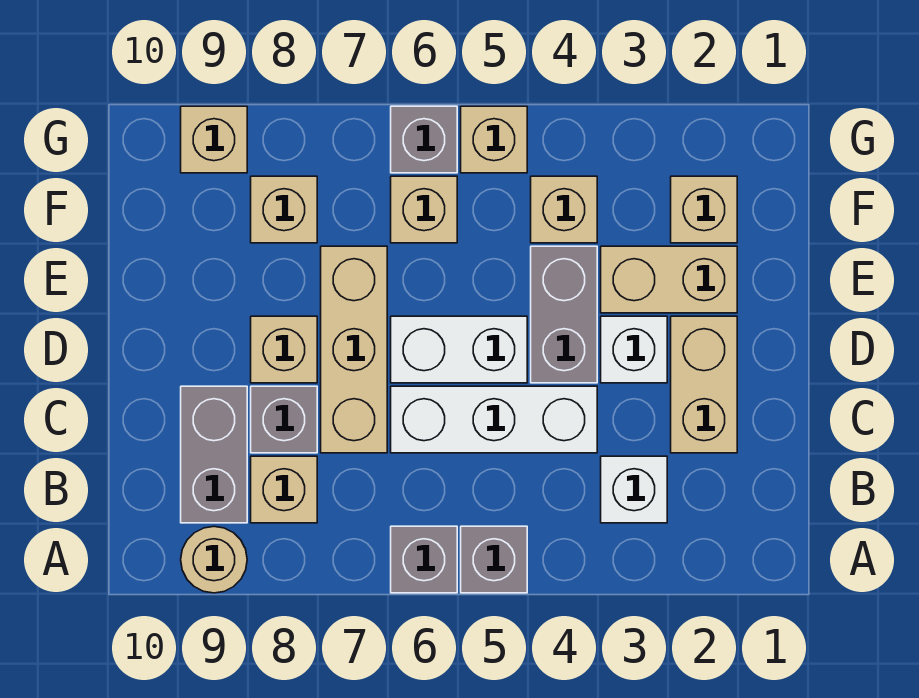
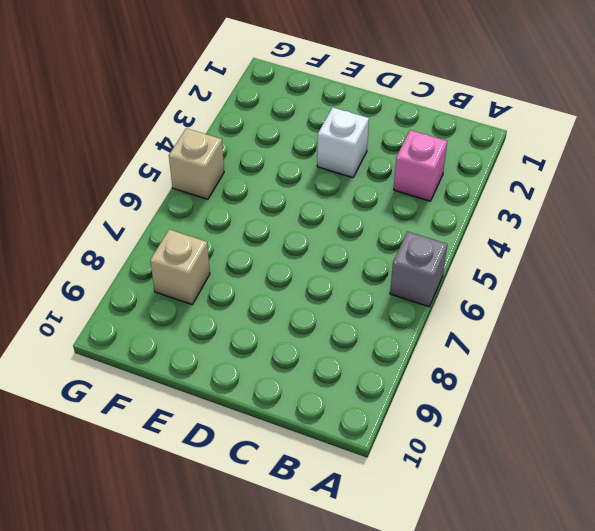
pink brick B3 level 1 -> white brick B3 level 1
none -> grey brick A5 level 1
none -> tan round brick A9 level 1
none -> tan brick B8 level 1

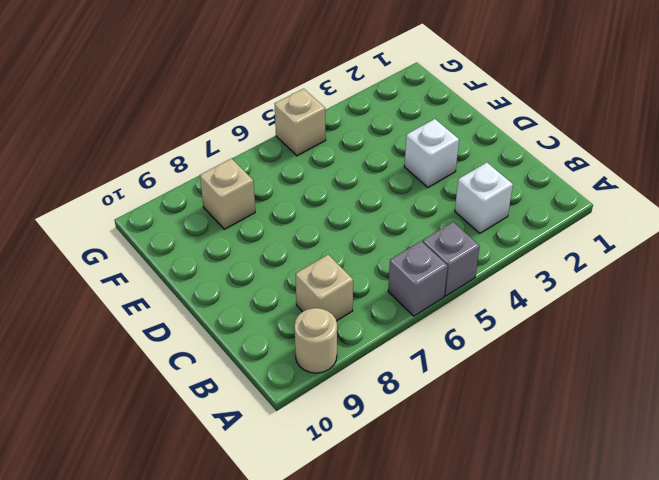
none -> grey brick B9:C9 level 1
none -> tan brick C2:D2 level 1
none -> white brick C4:C6 level 1

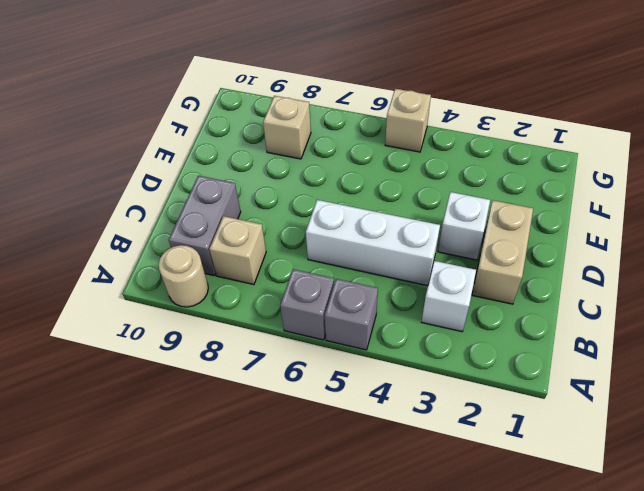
none -> tan brick C7:E7 level 1
none -> grey brick C8 level 1
none -> grey brick D4:E4 level 1

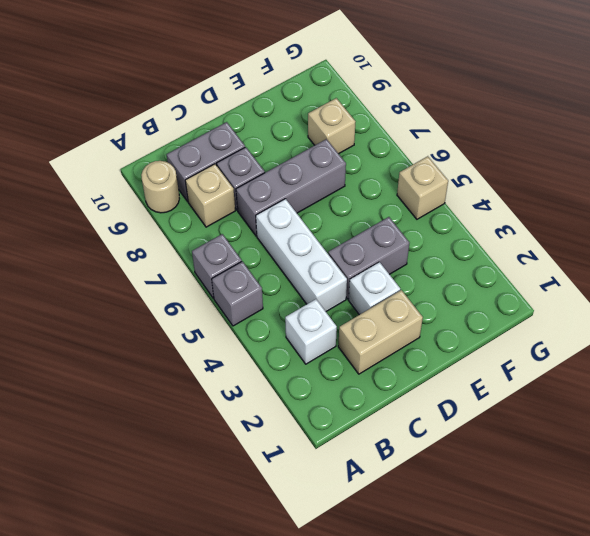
grey brick C7:E7 level 1 -> tan brick C7:E7 level 1
none -> white brick D5:D6 level 1
none -> tan brick D8 level 1
none -> tan brick E2:E3 level 1

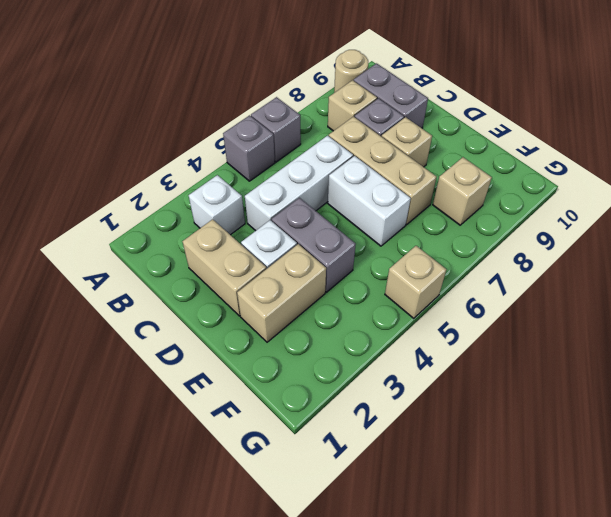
white brick D6:E6 level 1 -> white brick D5:D6 level 1
none -> tan brick F2 level 1
none -> tan brick F4 level 1
none -> tan brick F6 level 1

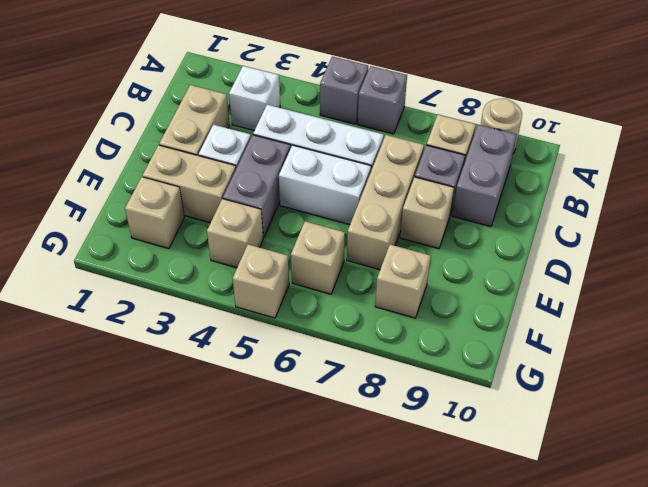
none -> grey brick G6 level 1
none -> tan brick G9 level 1

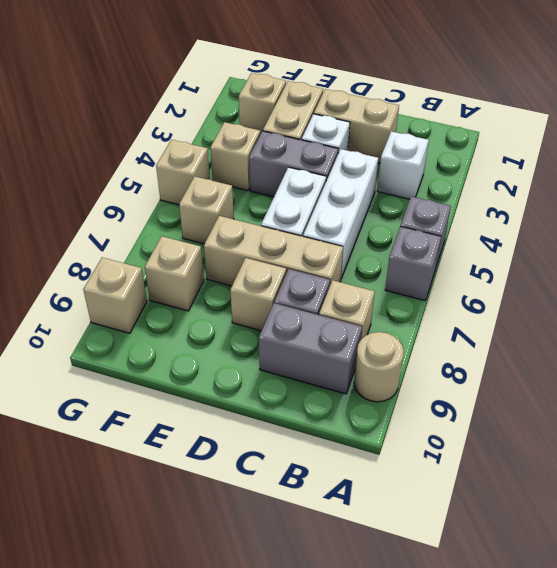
none -> grey brick G6 level 1

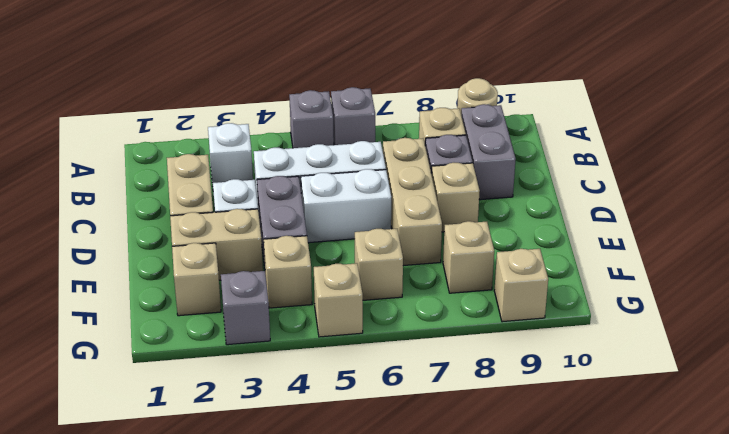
grey brick G3 level 1 -> grey brick G6 level 1

